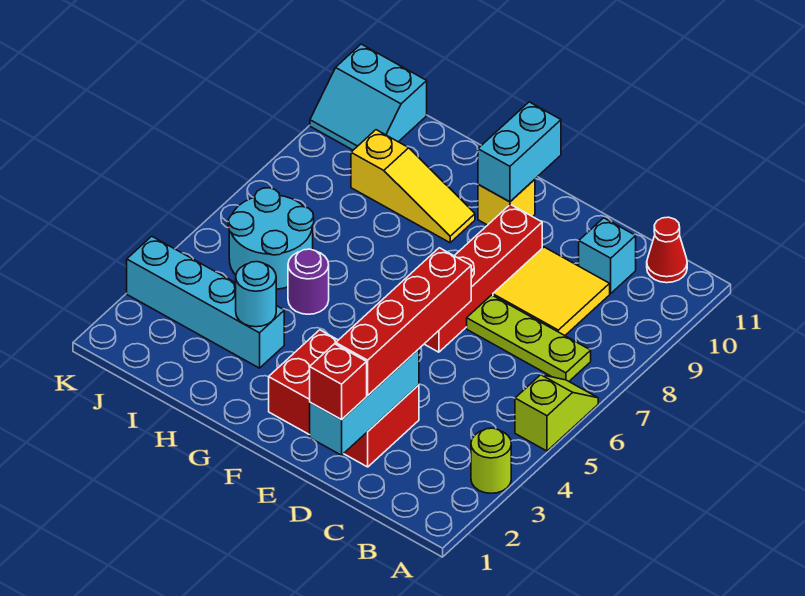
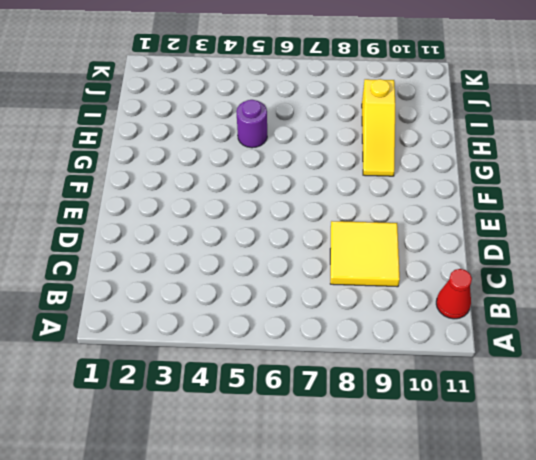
none -> lime round brick A3 level 1
none -> lime slope A5:A6 level 1 top 5
none -> lime plate B7:D7 level 1

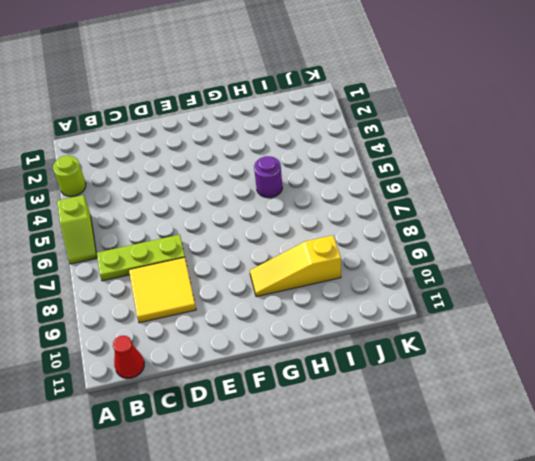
none -> cyan brick C10 level 1
none -> red brick D2:F3 level 1
none -> red brick E6:E9 level 1

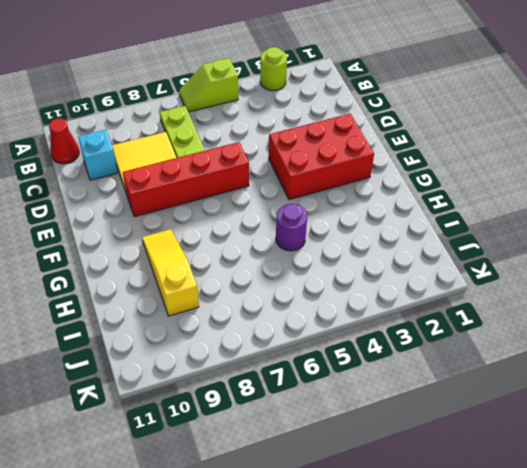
red brick E2:F4 level 1 -> red brick D2:F3 level 1
none -> yellow brick F10 level 1
none -> cyan brick H3:K3 level 1
none -> cyan round brick I5:J6 level 1

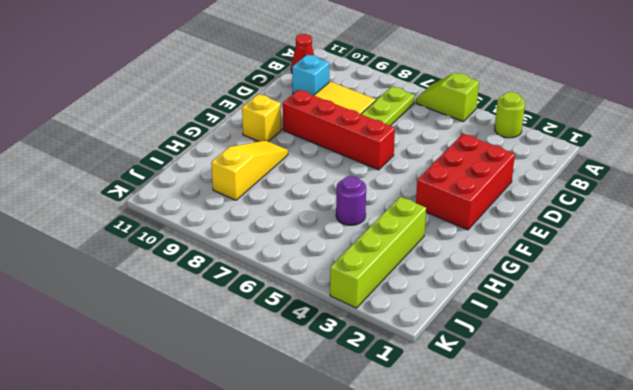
lime brick H3:K3 level 1 -> cyan brick H3:K3 level 1
none -> cyan round brick I5:J6 level 1
none -> cyan slope J10:K11 level 1 top 11
none -> cyan brick D1:D3 level 2

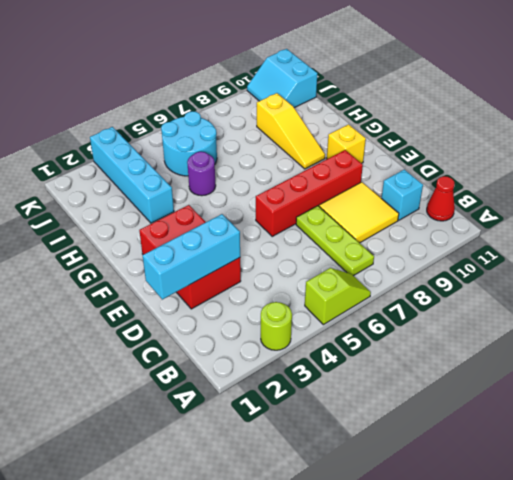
none -> cyan brick F10:F11 level 2
none -> cyan round brick H3 level 2
none -> red brick D1 level 3

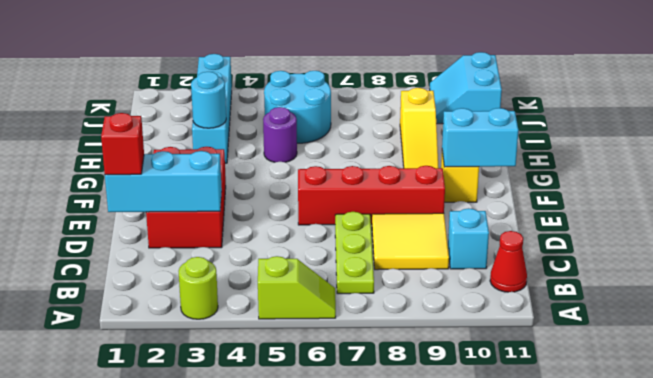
none -> red brick D2:D5 level 3

